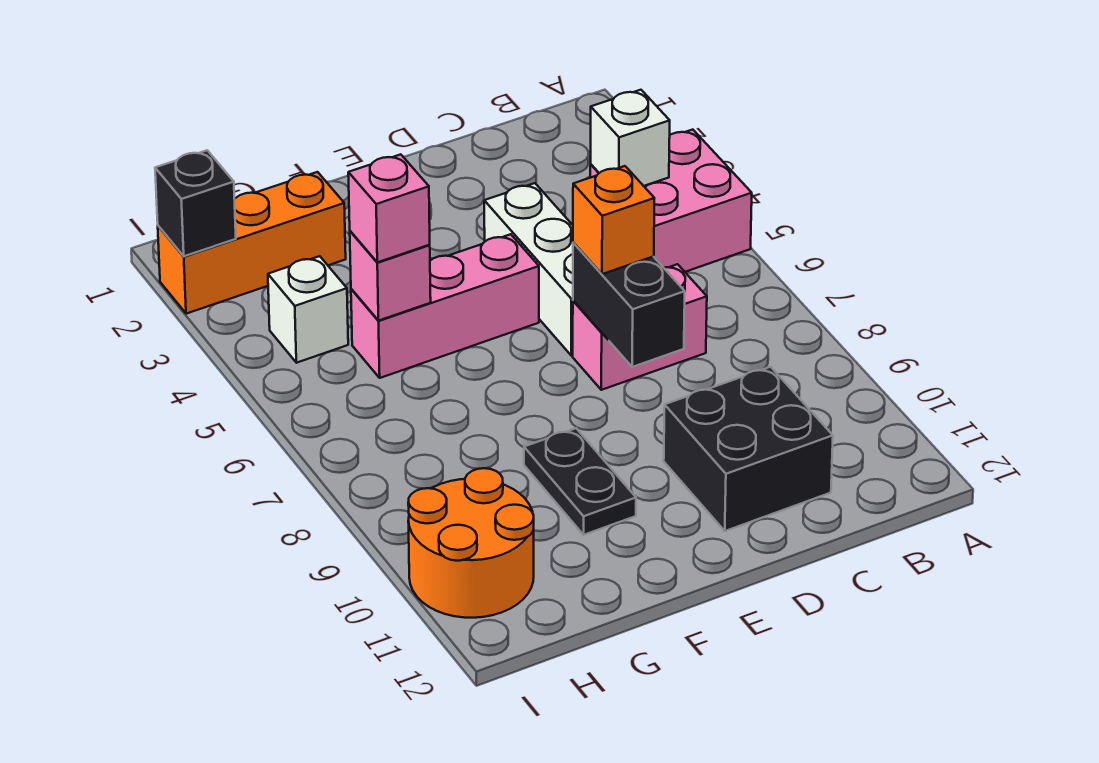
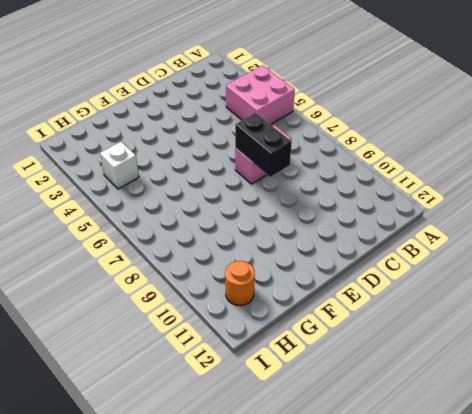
orange round brick H11 level 1 -> orange round brick H10:I11 level 1
none -> black brick C10:D11 level 1
none -> white brick D4:D6 level 1
none -> pink brick E5:G5 level 1

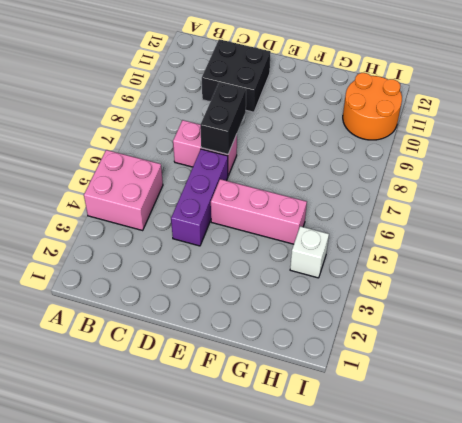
purple brick D4:D6 level 1 -> white brick D4:D6 level 1
none -> black plate F9:F10 level 1
none -> orange brick G2:I2 level 1
none -> white brick B4 level 2

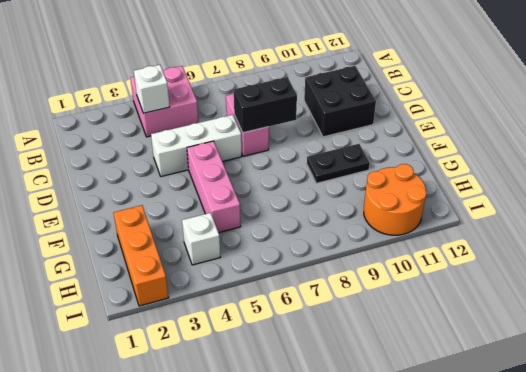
none -> pink brick G5 level 2
none -> black brick I2 level 2
none -> orange brick D7 level 3

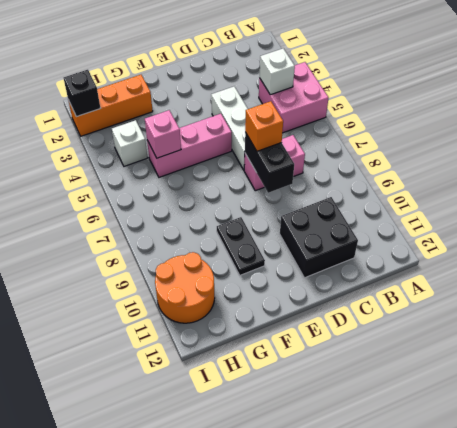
none -> pink brick G5 level 3

